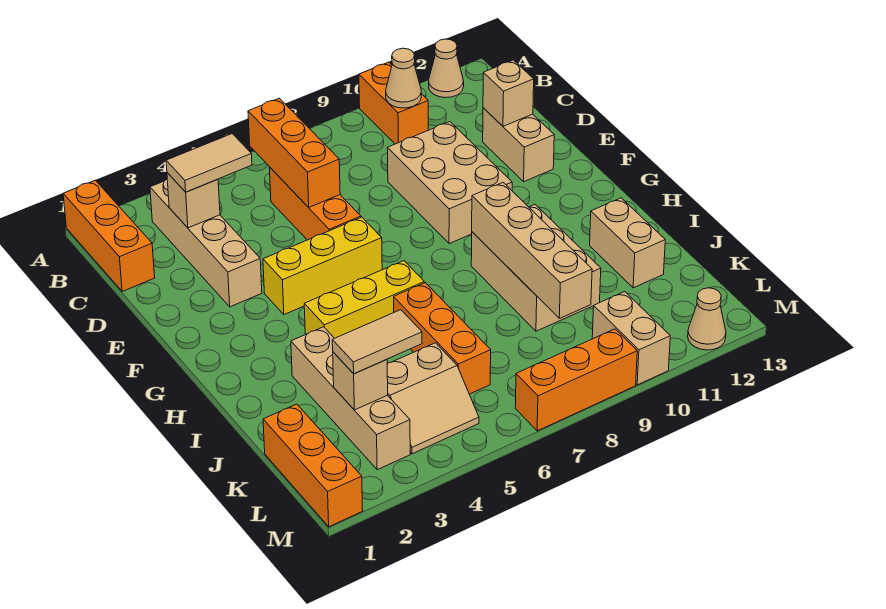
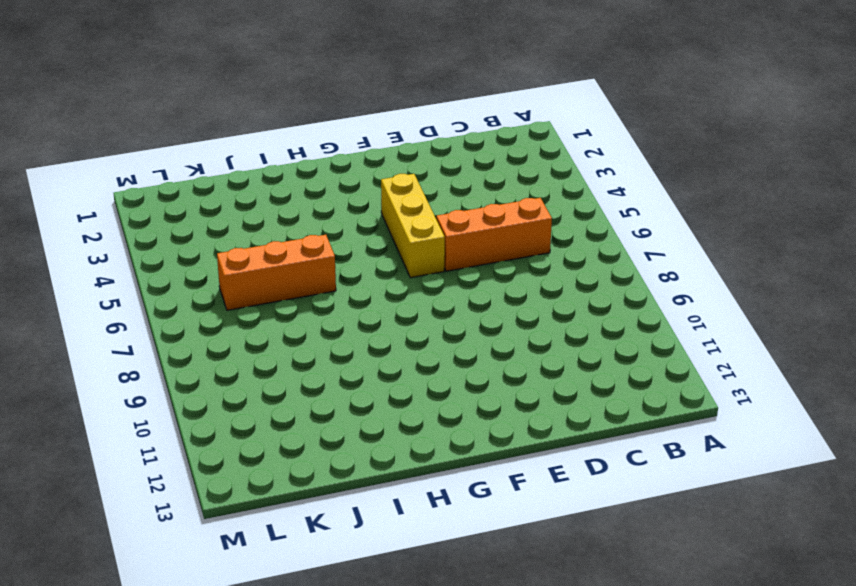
none -> orange brick A1:C1 level 1
none -> orange brick A10:B10 level 1
none -> tan cone A12 level 1

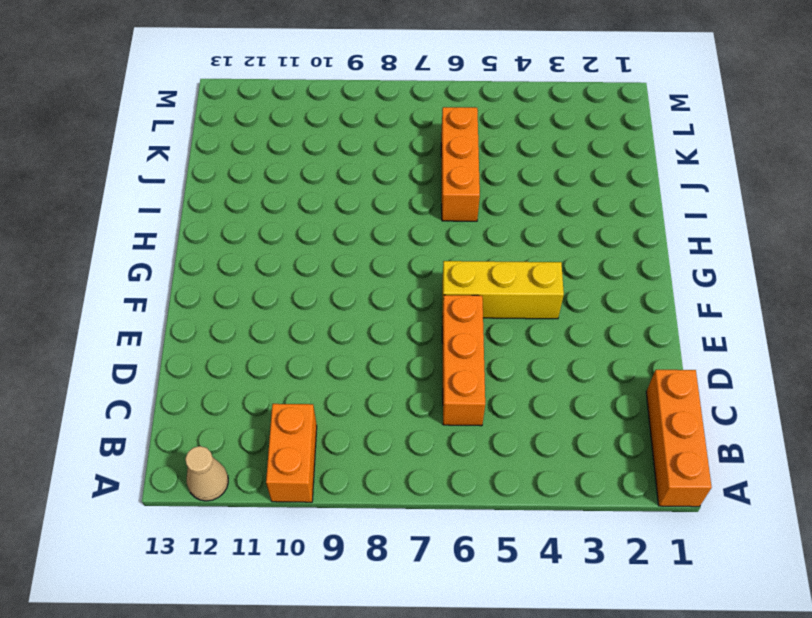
none -> tan brick B3:E3 level 1
none -> tan brick D9:F10 level 1
none -> tan brick D12:E12 level 1

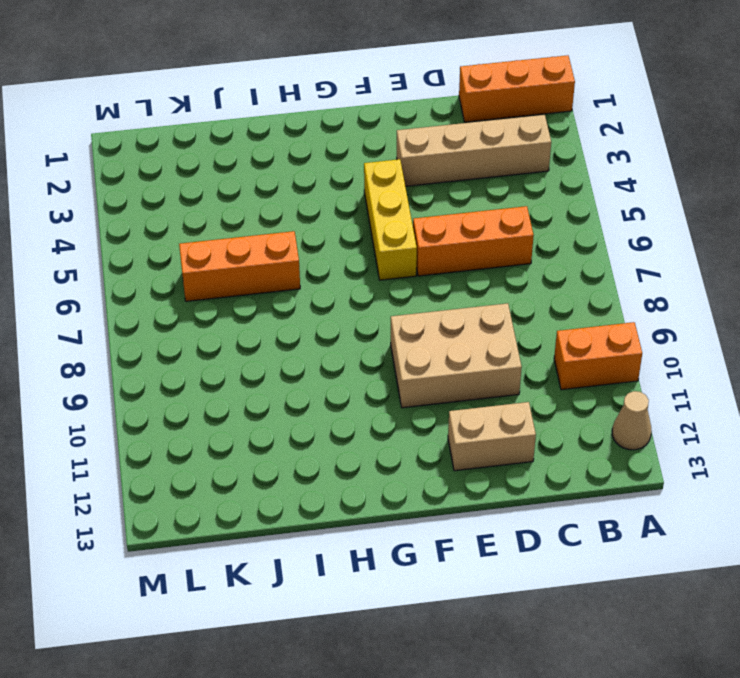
none -> yellow brick H4:H6 level 1
none -> tan brick H9:J10 level 1
none -> tan brick I3:L3 level 1

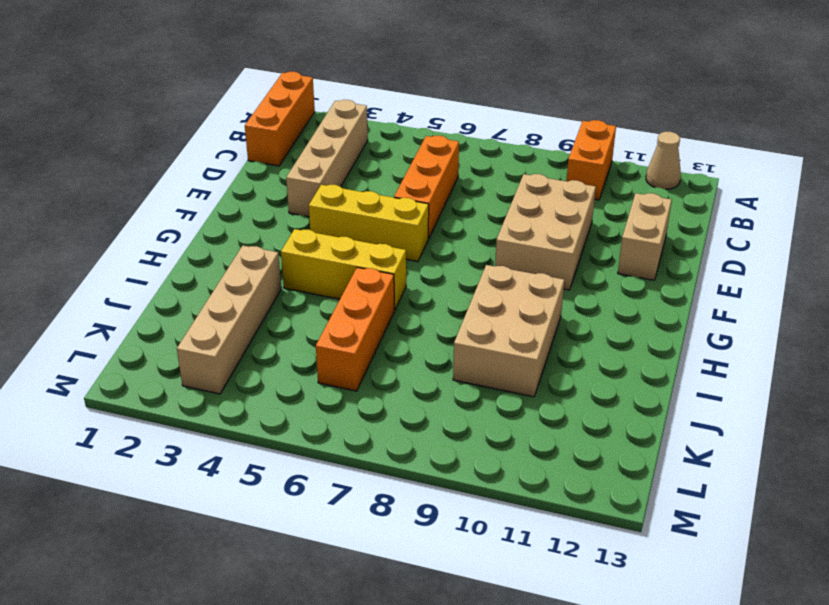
none -> tan brick I12:J12 level 1
none -> orange brick K1:M1 level 1
none -> tan slope K4:L5 level 1 top K

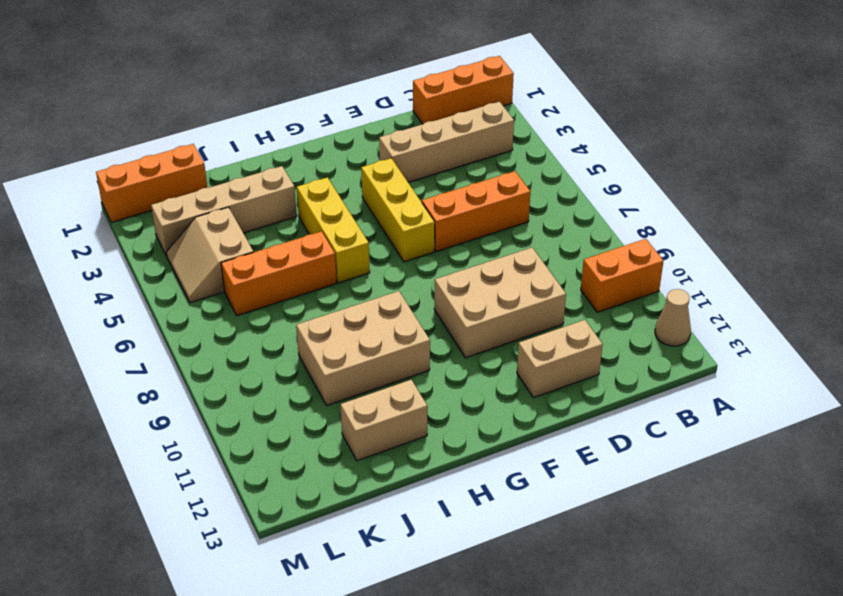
none -> tan brick L10:M10 level 1
none -> orange brick M7:M9 level 1
none -> tan cone M12 level 1

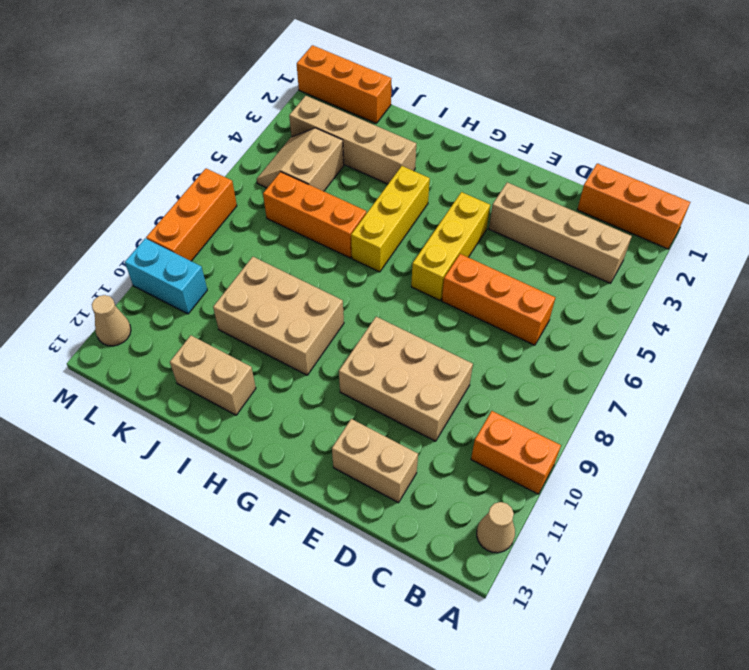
cyan brick L10:M10 level 1 -> tan brick L10:M10 level 1
none -> orange brick B6:D6 level 2
none -> tan cone B10 level 2
none -> tan brick C3 level 2

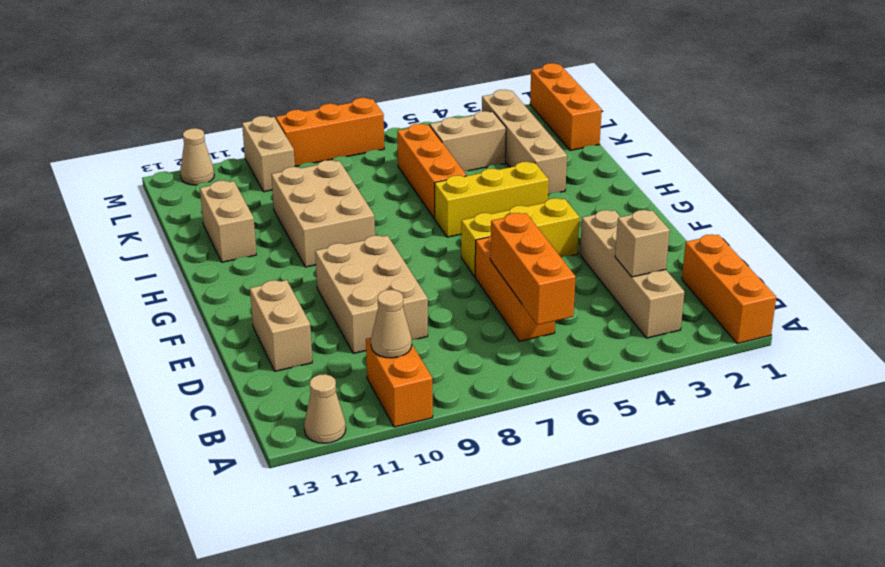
none -> tan brick D12 level 2
none -> tan brick H9:K9 level 2
none -> tan brick K3 level 2

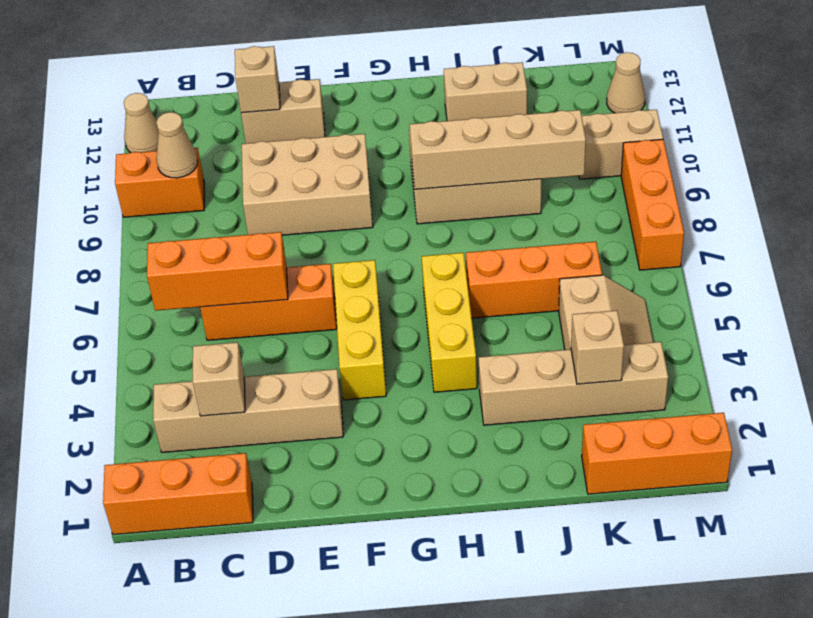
none -> tan tile C3:C4 level 3
none -> tan tile K3:K4 level 3

